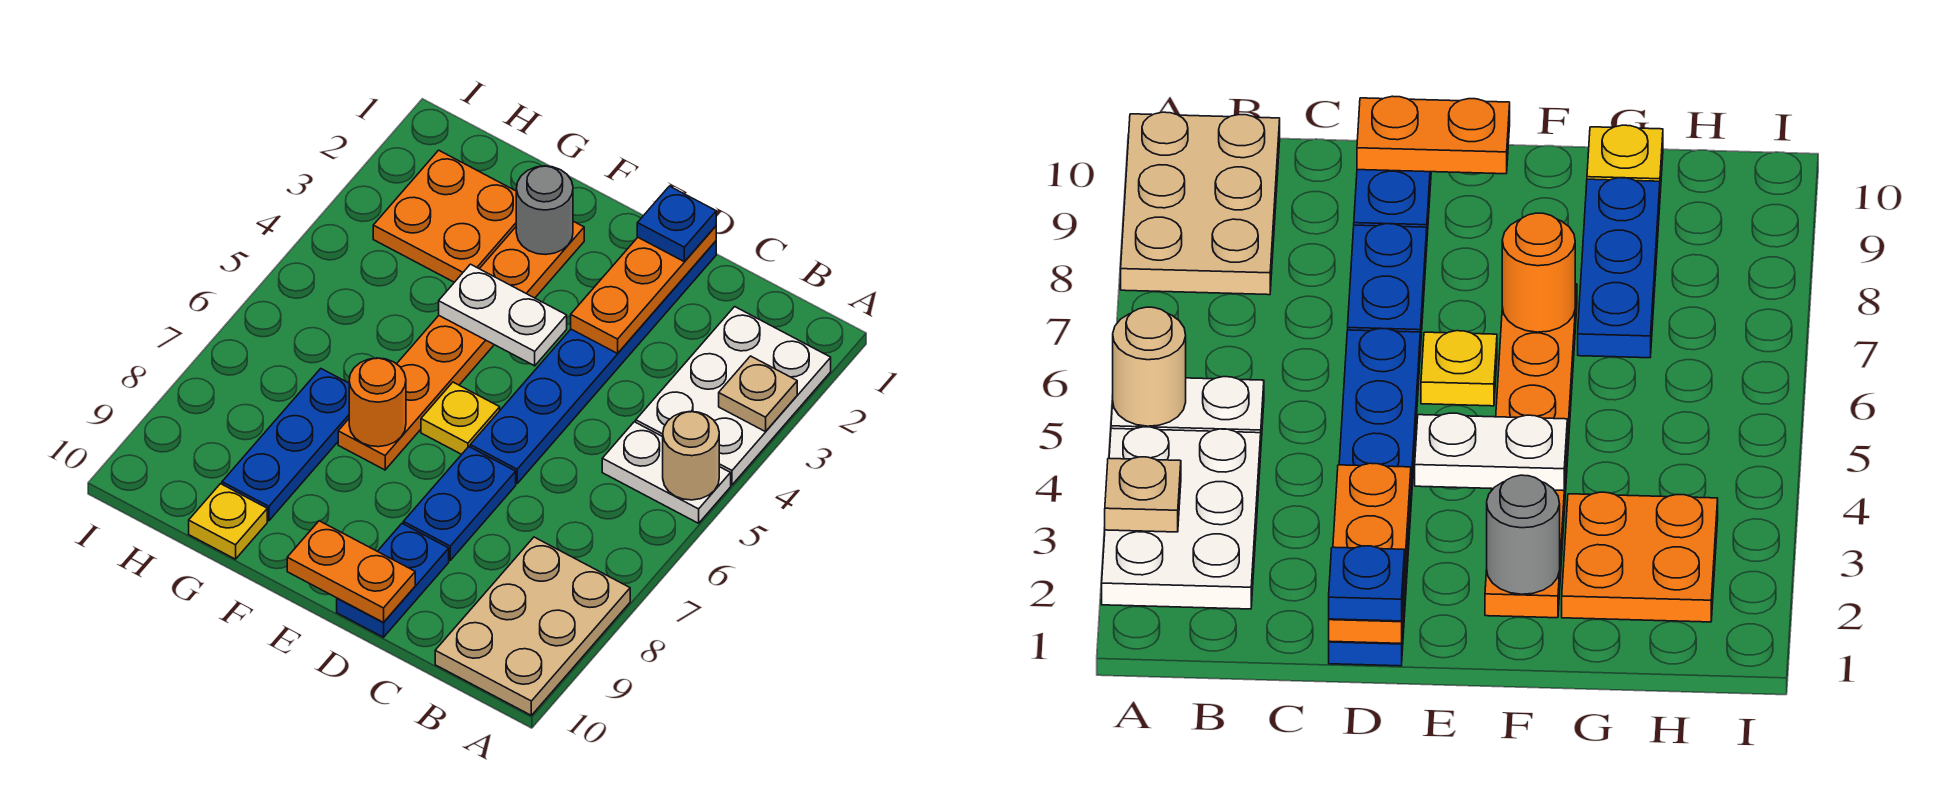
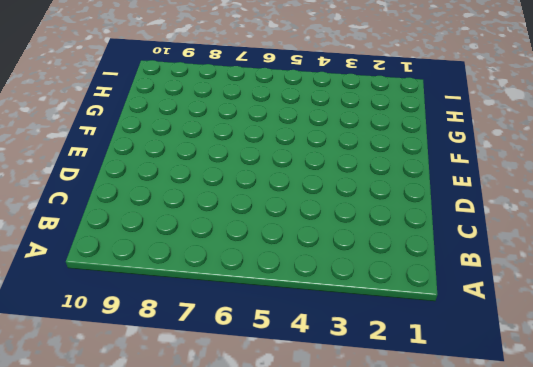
none -> white plate A2:B4 level 1
none -> white plate A5:B5 level 1
none -> tan plate A8:B10 level 1

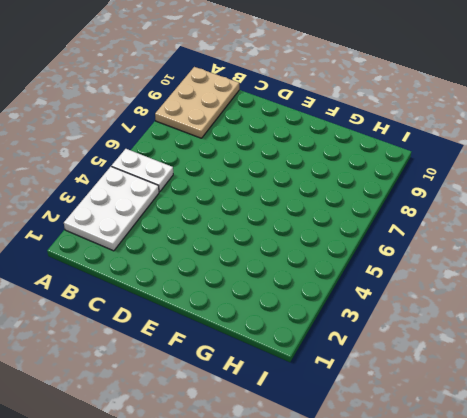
none -> blue plate D1:D6 level 1
none -> blue plate D7:D8 level 1
none -> blue plate D9:D10 level 1

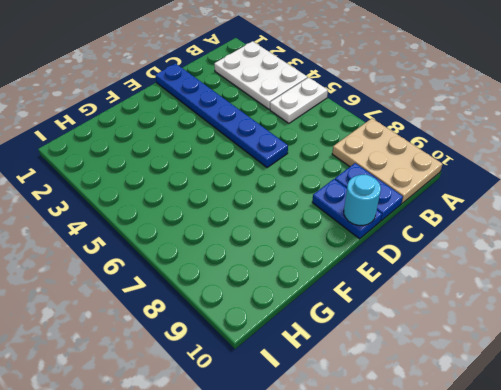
blue plate C9:C10 level 1 -> blue plate D7:D8 level 1
cyan round brick D10 level 2 -> orange plate D10:E10 level 2
none -> yellow plate E6 level 1
none -> orange plate F2:F7 level 1
none -> orange plate G2:H3 level 1

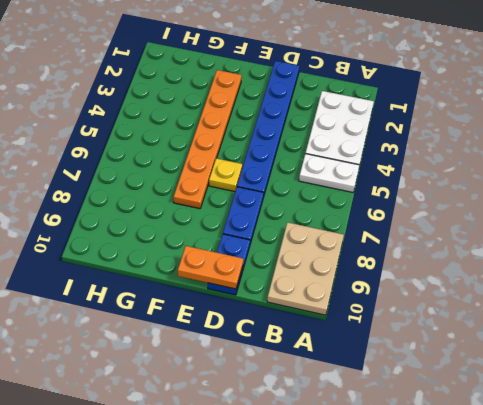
none -> orange plate G2:H3 level 1
none -> blue plate G7:G9 level 1
none -> yellow plate G10 level 1

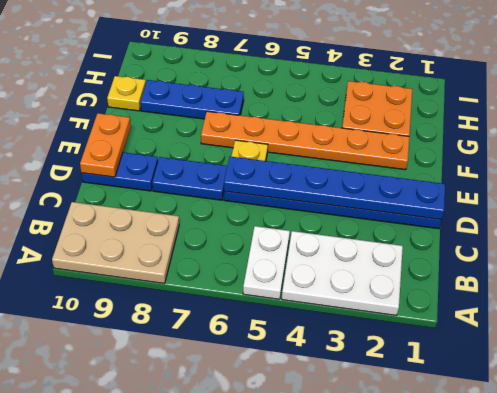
blue plate D1:D6 level 2 -> orange plate D1:D3 level 2
none -> tan plate A3 level 2
none -> tan round brick A5 level 2
none -> white plate E4:F4 level 2

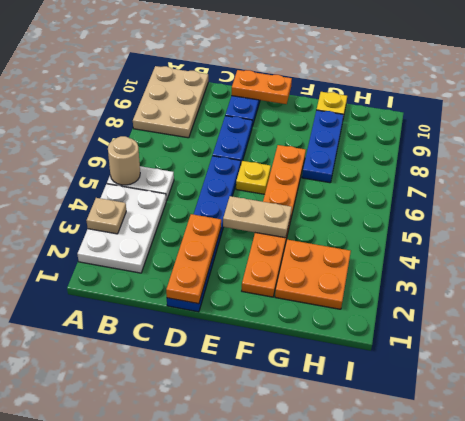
tan plate E4:F4 level 2 -> white plate E4:F4 level 2
none -> grey round brick F2 level 2
none -> orange round brick F7 level 2
none -> blue plate D1 level 3

